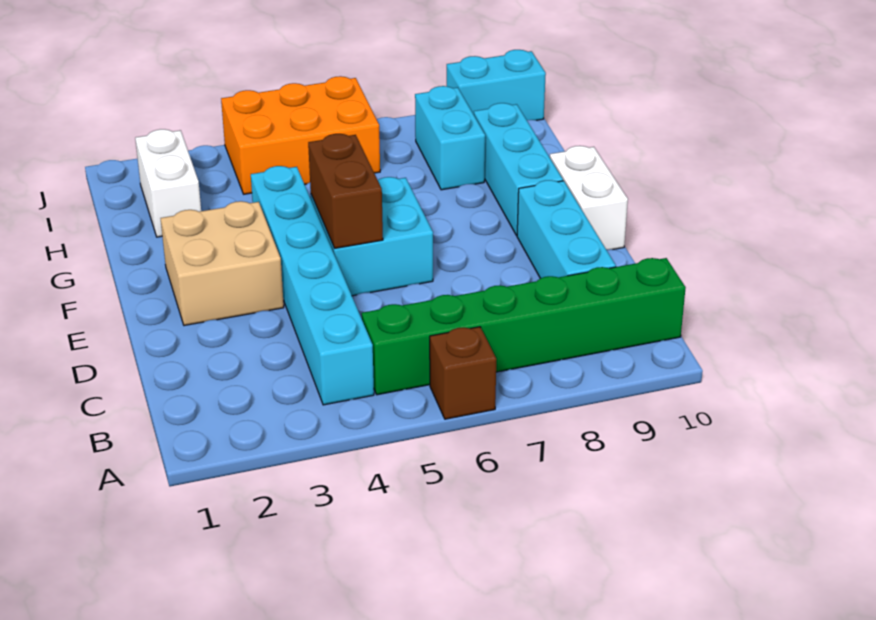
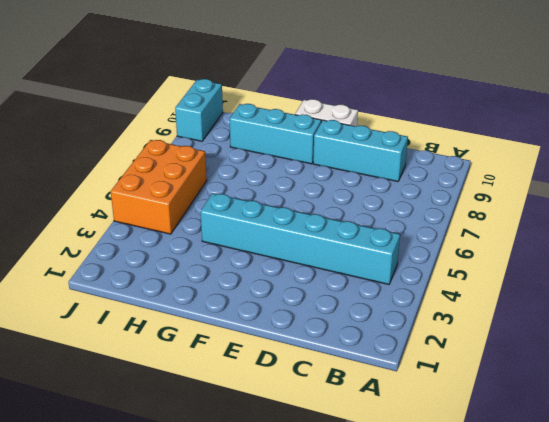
none -> brown brick A6 level 1
none -> green brick B5:B10 level 1
none -> tan brick E2:F3 level 1

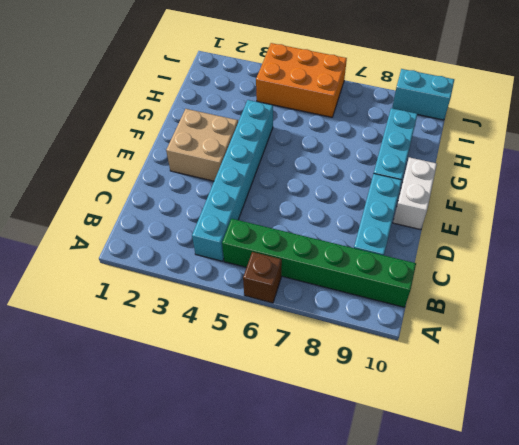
none -> cyan brick E5:F6 level 1
none -> white brick H2:I2 level 1
none -> cyan brick H8:I8 level 1

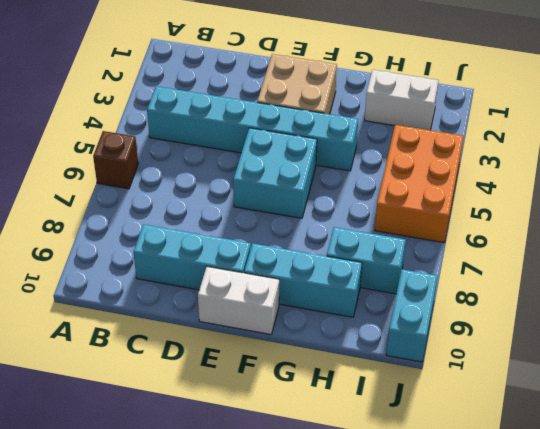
none -> green brick B5:B10 level 1
none -> brown brick E5:F5 level 2

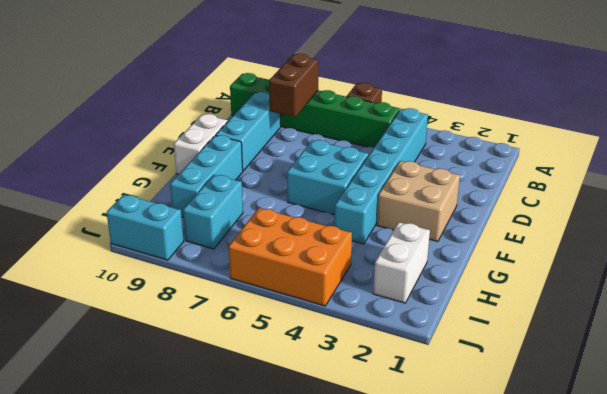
brown brick B8:C8 level 2 -> brown brick E5:F5 level 2

